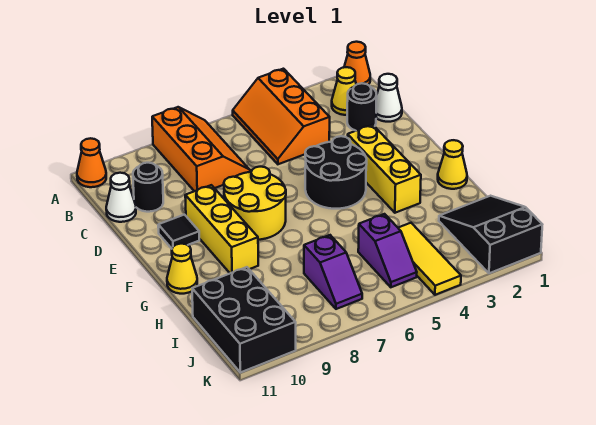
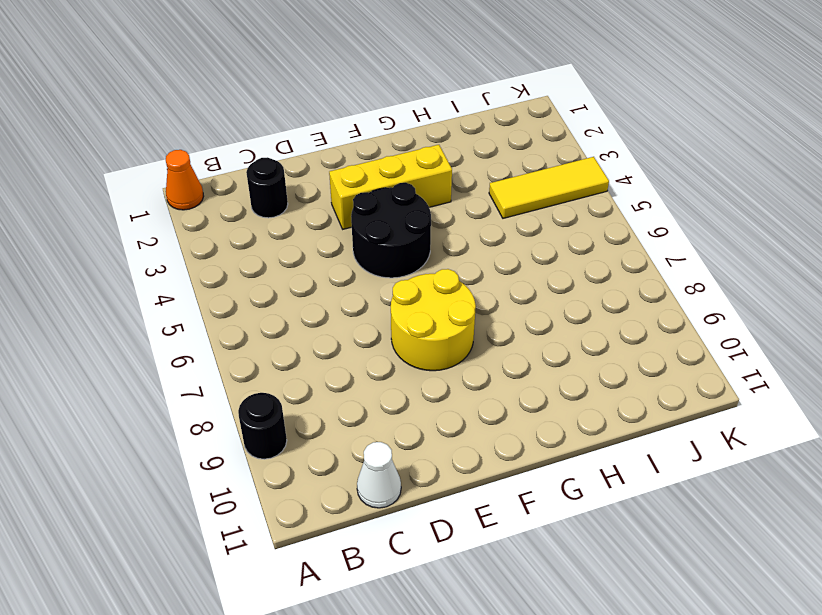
black round brick A9 level 1 -> black round brick C10 level 1
none -> orange slope A4:C5 level 1 top 4
none -> orange slope A7:C8 level 1 top 8
none -> orange cone A11 level 1

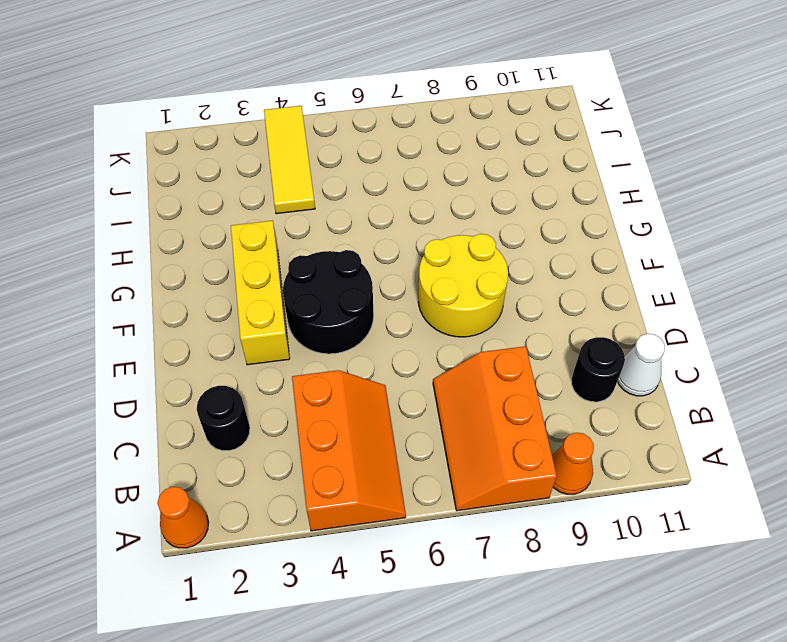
orange cone A9 level 1 -> orange cone A11 level 1
none -> yellow cone B2 level 1
none -> white cone C1 level 1
none -> yellow brick E9:G9 level 1

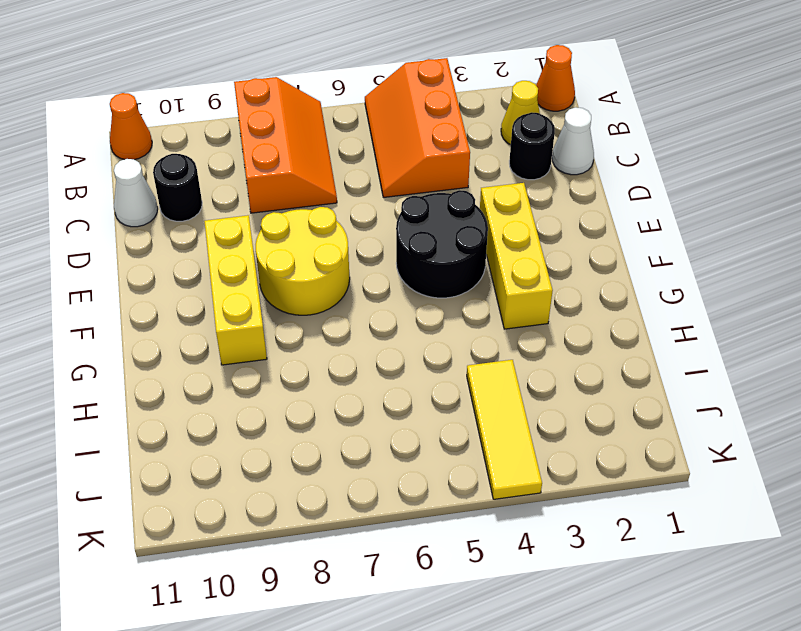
none -> black tile E10 level 1
none -> yellow cone G1 level 1
none -> yellow cone G11 level 1

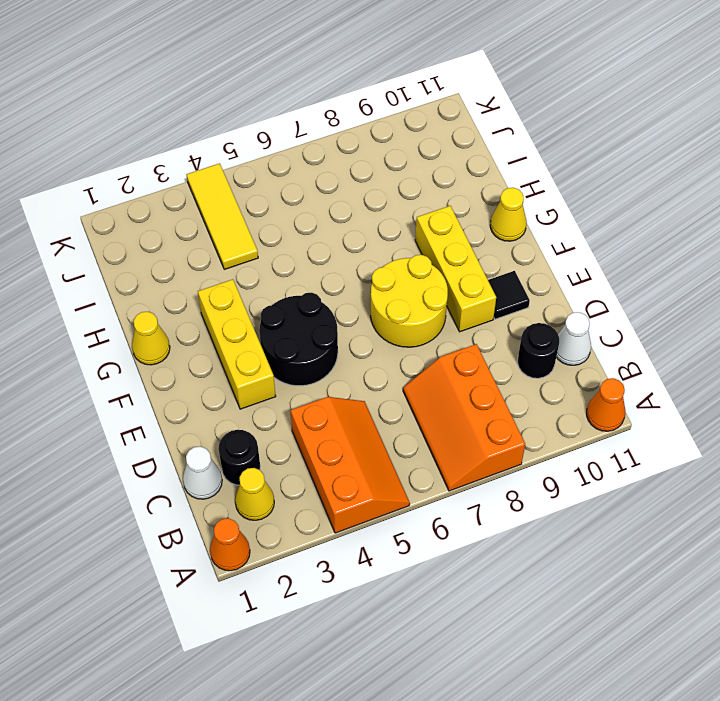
none -> black slope I1:K2 level 1 top K
none -> purple slope I5:J5 level 1 top I
none -> purple slope I7:J7 level 1 top I

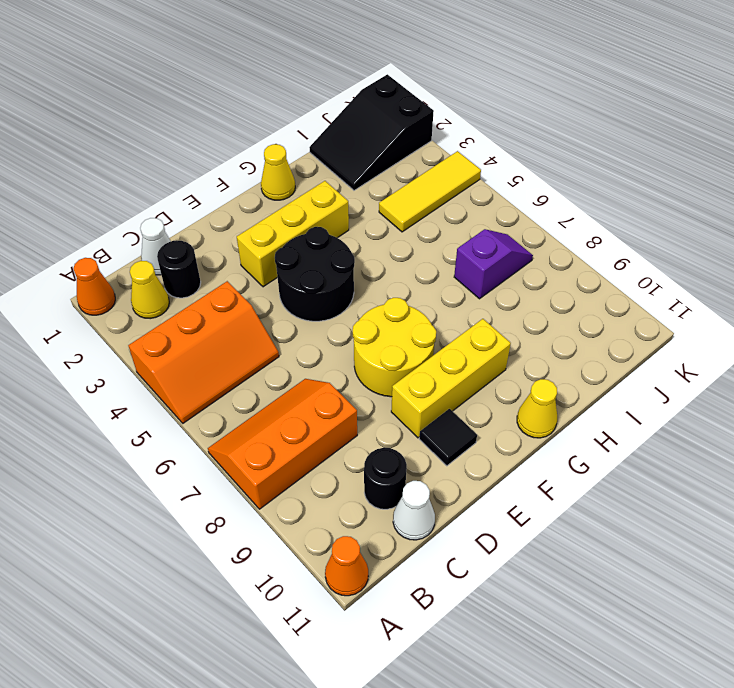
none -> purple slope I5:J5 level 1 top I
none -> black brick I10:K11 level 1

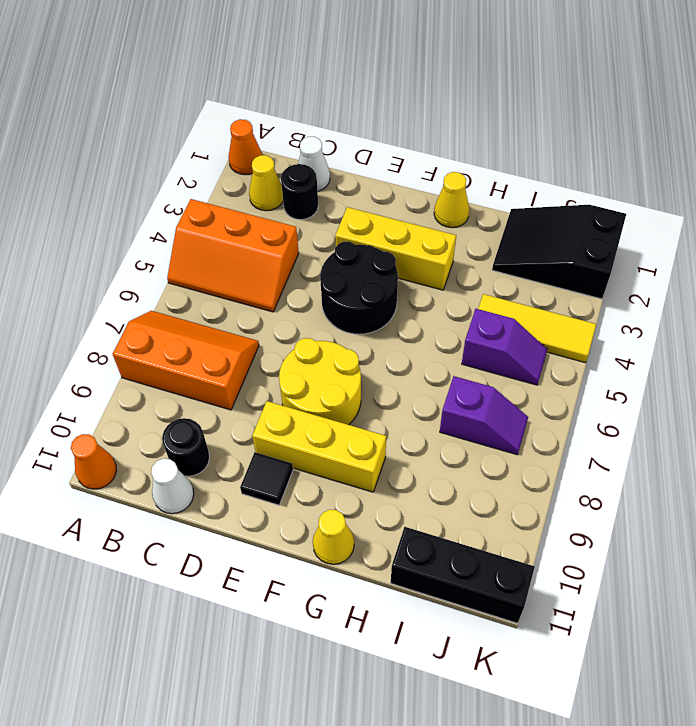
black brick I11:K11 level 1 -> black brick I10:K11 level 1

